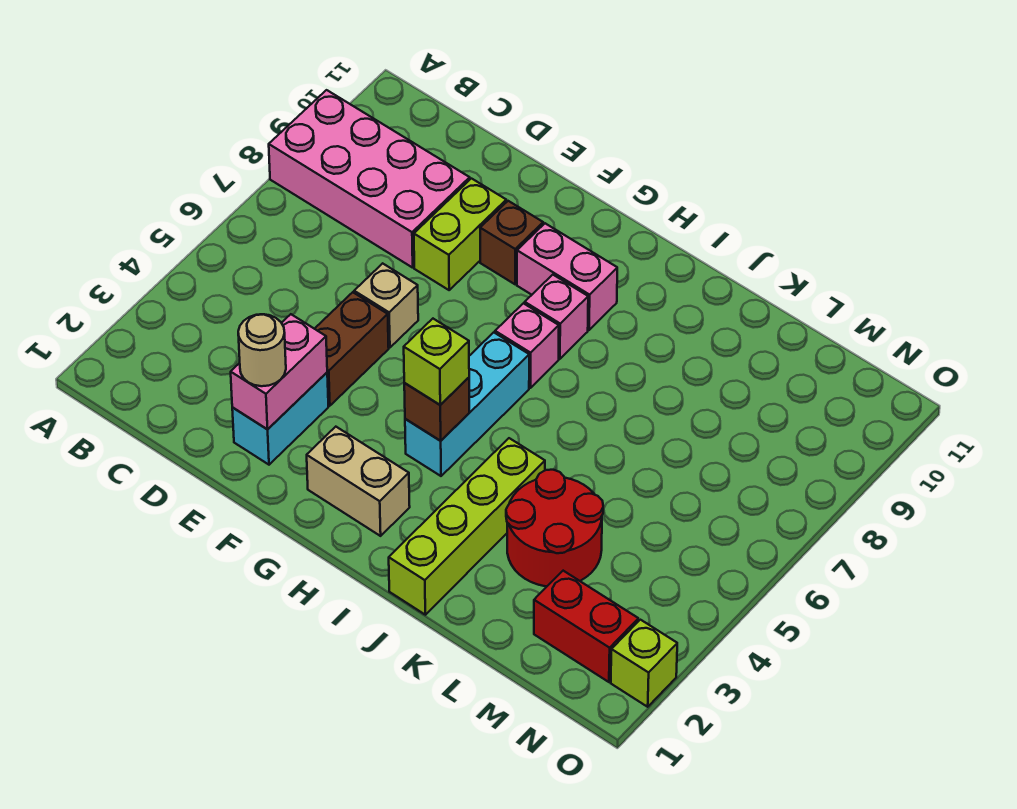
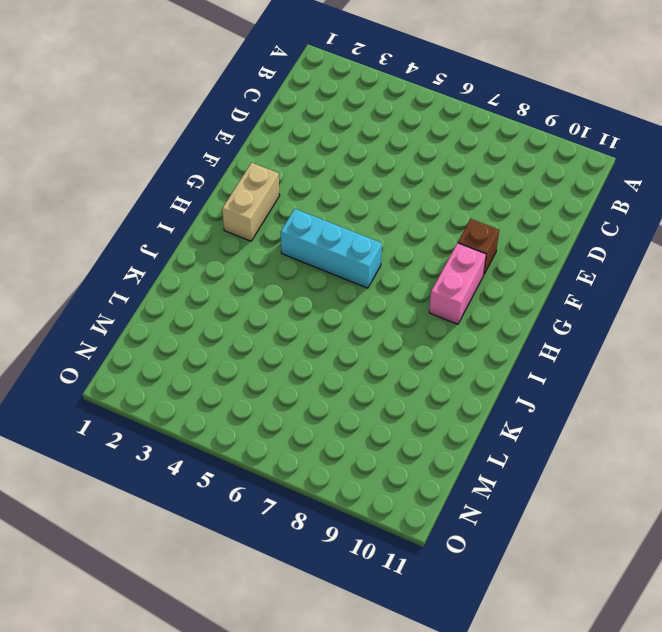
none -> pink brick A8:D9 level 1
none -> cyan brick E2:E3 level 1
none -> brown brick E4:E5 level 1

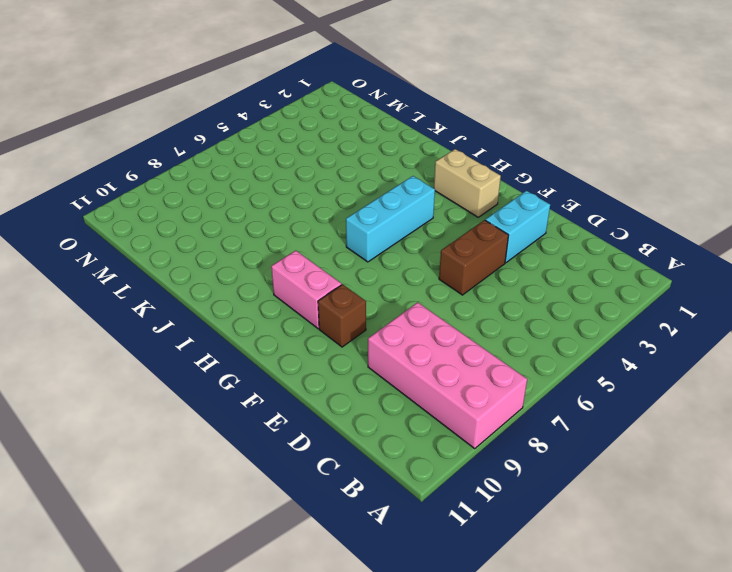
none -> tan brick E6 level 1
none -> lime brick E8:E9 level 1
none -> pink brick H7 level 1

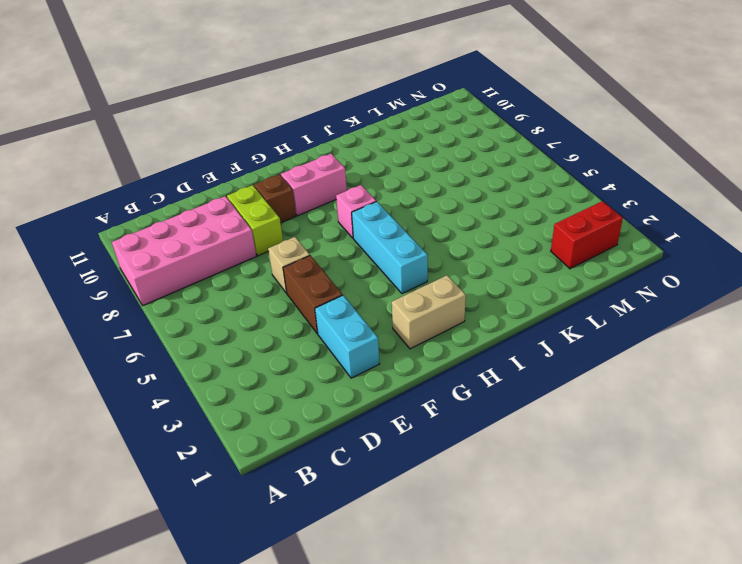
none -> pink brick H8 level 1
none -> lime brick J1:J4 level 1
none -> red round brick K3:L4 level 1

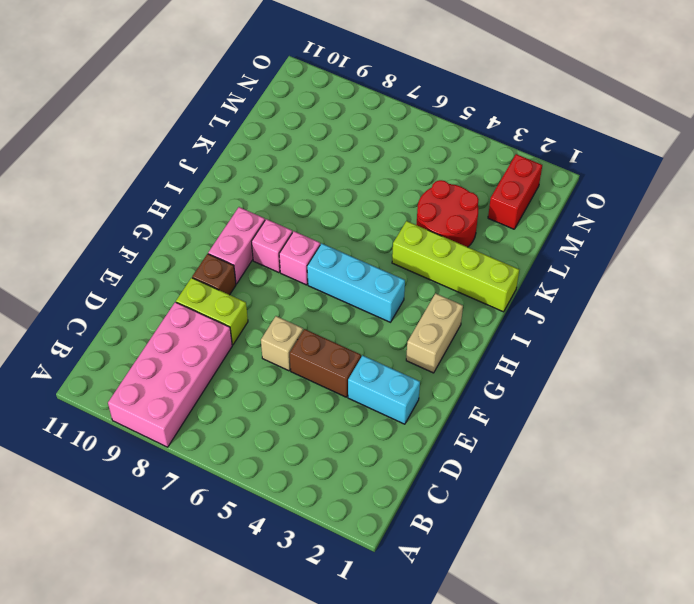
none -> lime brick O2 level 1
none -> pink brick E2:E3 level 2
none -> brown brick H4 level 2

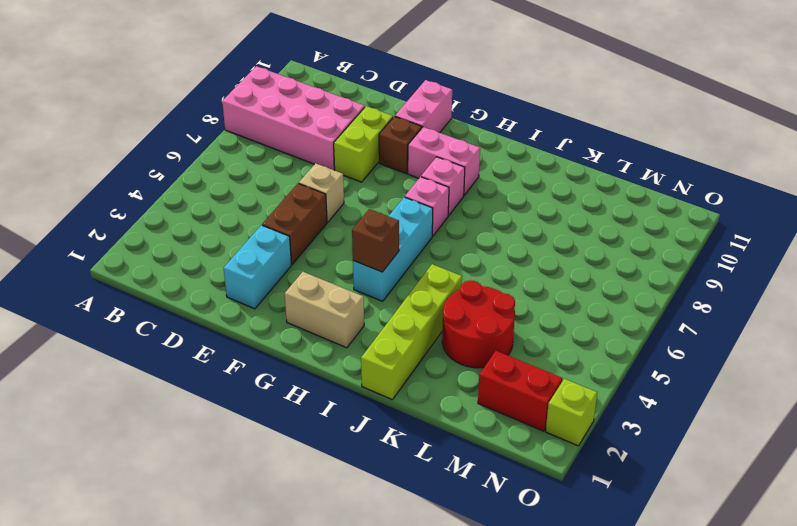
pink brick F10:F11 level 1 -> pink brick E2:E3 level 2
none -> tan round brick E2 level 3
none -> lime brick H4 level 3

